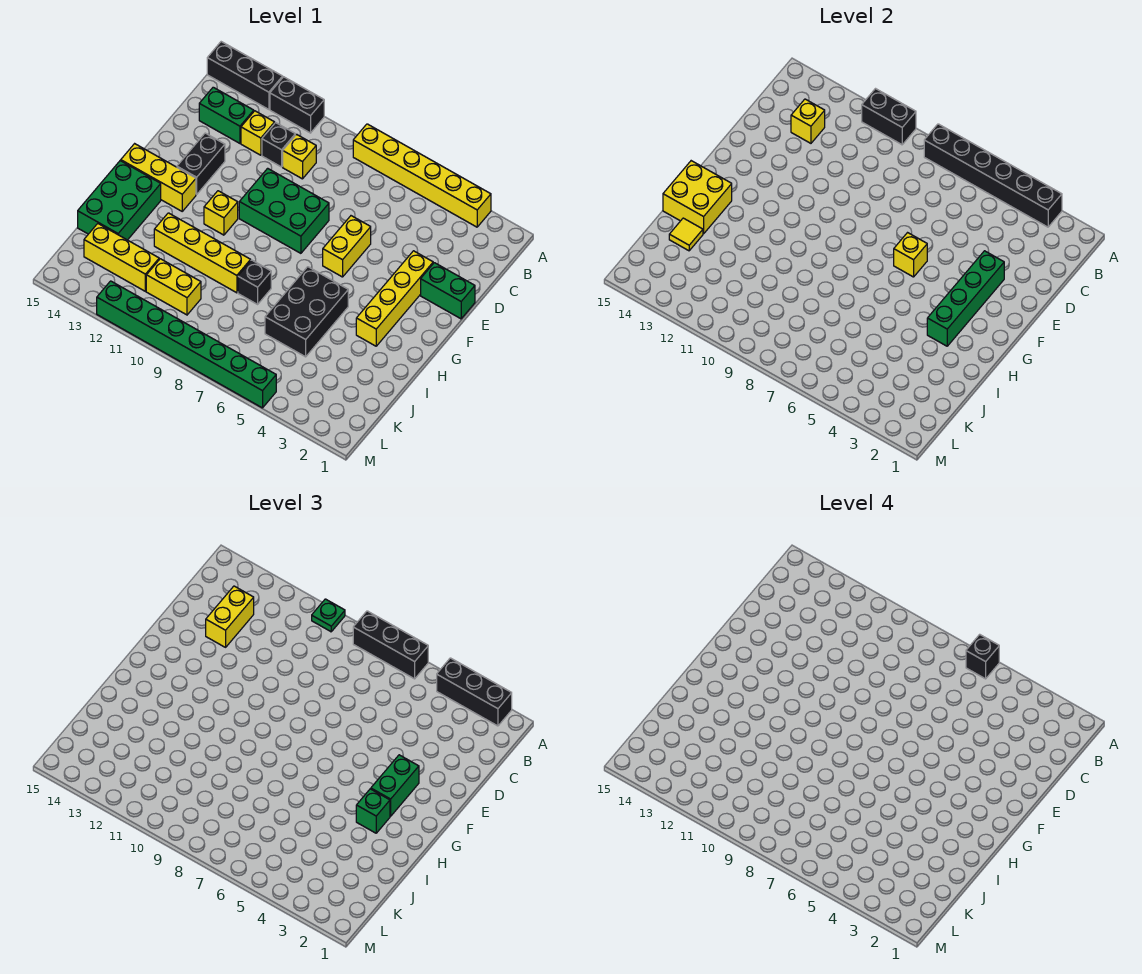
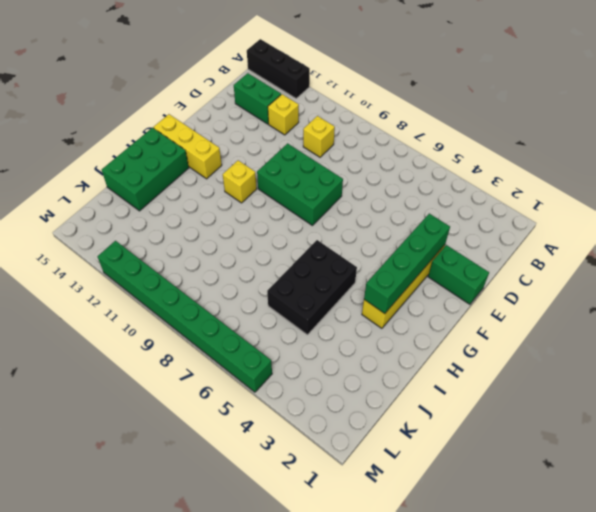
none -> yellow brick A3:A8 level 1
none -> black brick A11:A12 level 1
none -> black brick C11 level 1
none -> yellow brick E6:F6 level 1

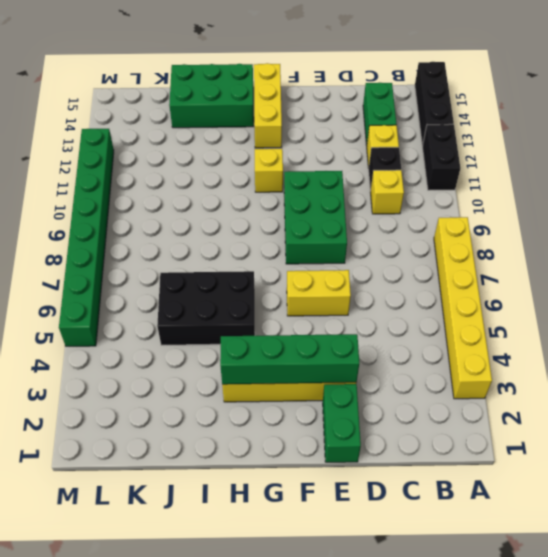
none -> black brick E13:F13 level 1
none -> black brick I8 level 1
none -> yellow brick I9:I12 level 1
none -> yellow brick K10:K11 level 1

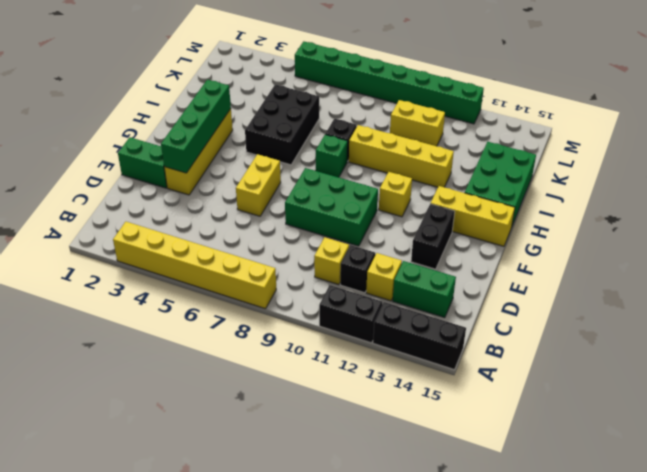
green brick H8 level 1 -> green brick H3 level 3
none -> yellow brick K12:K14 level 1
none -> black brick A3:A8 level 2
none -> black brick A10:A11 level 2
none -> yellow brick C13 level 2

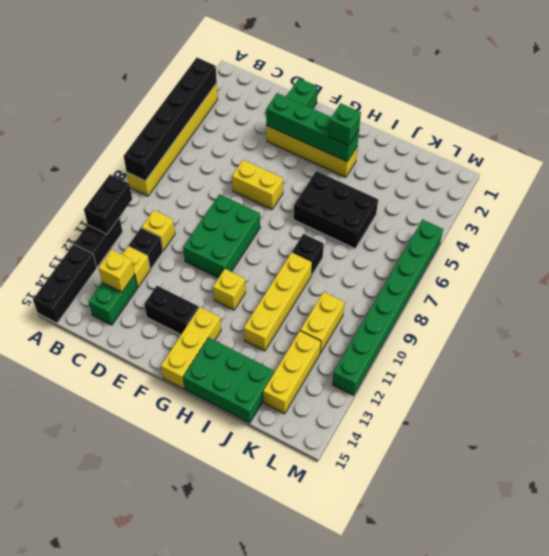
none -> yellow brick F6 level 2
none -> yellow brick H14:I15 level 2
none -> yellow tile J14 level 2
none -> black brick A2:A4 level 3

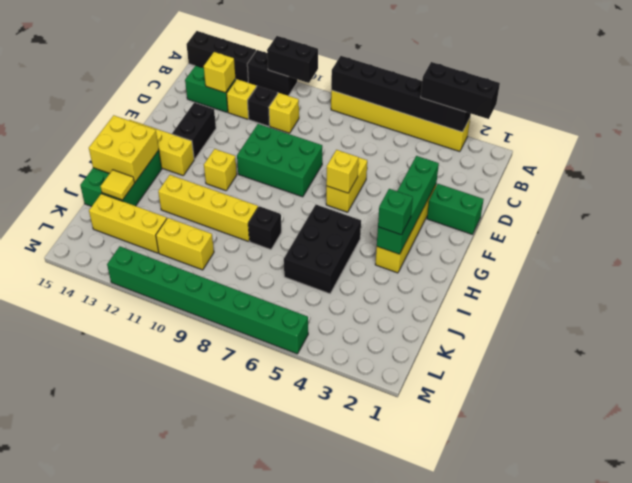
none -> black brick A6:A8 level 3
none -> green plate A10 level 3
none -> yellow brick C13:D13 level 3
none -> green brick F3:G3 level 3

